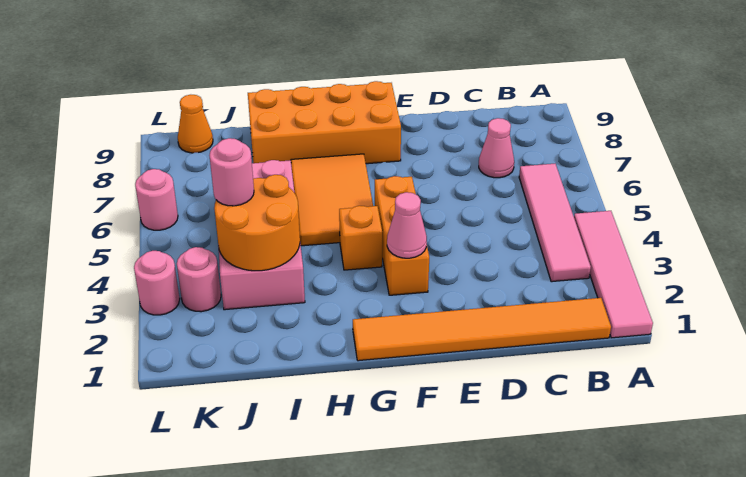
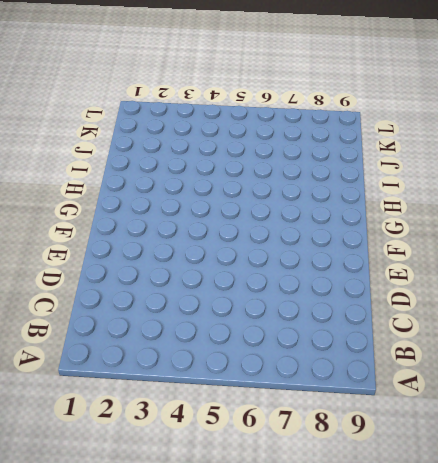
none -> pink tile A1:A4 level 1
none -> orange tile B1:G1 level 1
none -> pink tile B3:B6 level 1

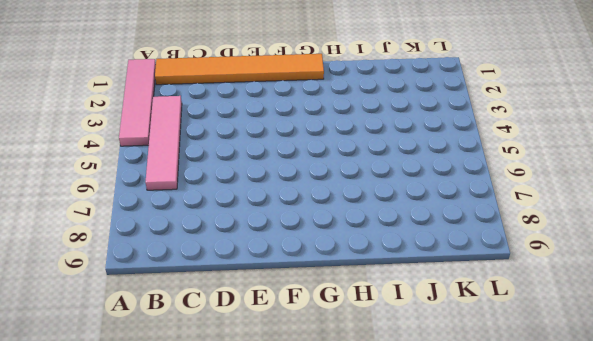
none -> pink cone C7 level 1
none -> orange brick F3:F5 level 1
none -> orange brick F8:I9 level 1

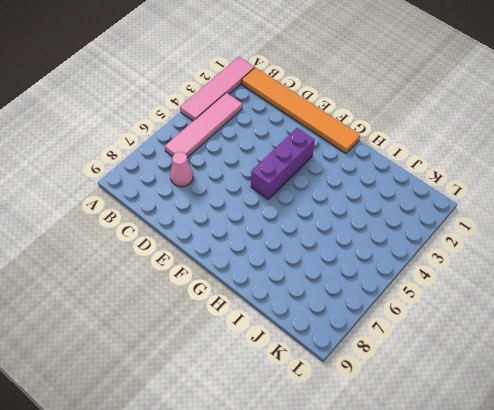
purple brick F3:F5 level 1 -> orange brick F3:F5 level 1
none -> orange brick F8:I9 level 1
none -> orange brick G4 level 1
none -> orange tile G5:H7 level 1

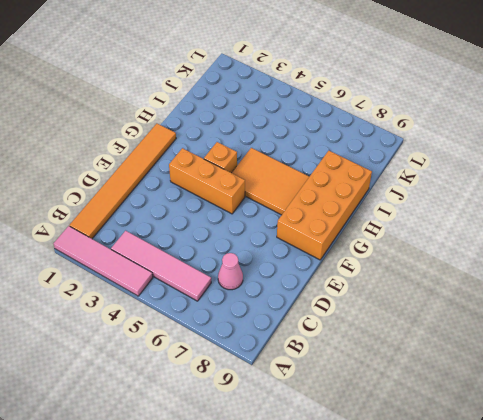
none -> pink brick I3:J6 level 1
none -> pink round brick K3 level 1
none -> orange cone K9 level 1

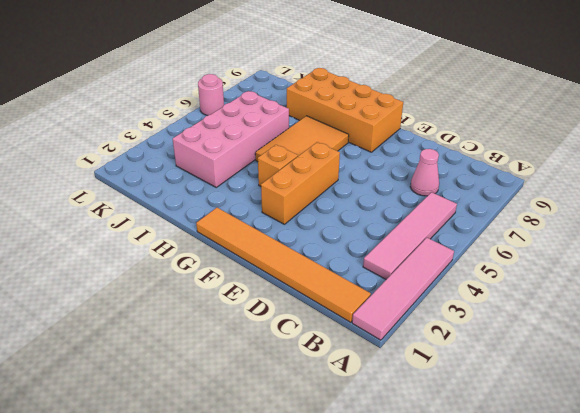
none -> pink round brick K3 level 1
none -> orange cone K9 level 1
none -> pink round brick L3 level 1

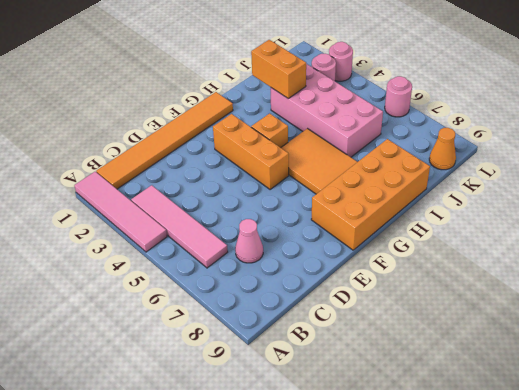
orange brick I2:I3 level 2 -> orange round brick I3:J4 level 2
none -> pink cone F3 level 2
none -> pink round brick J4 level 3

